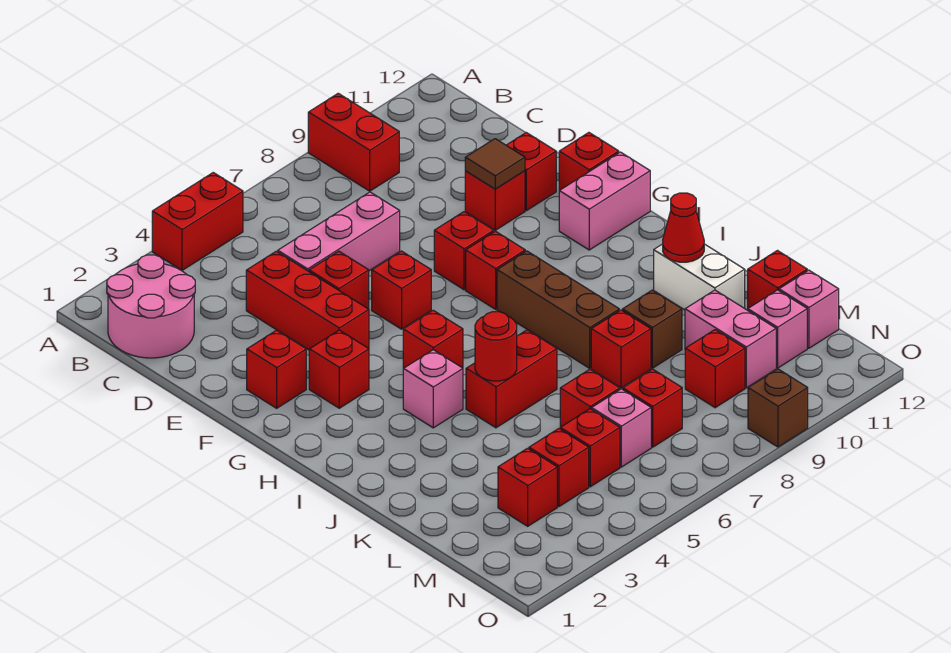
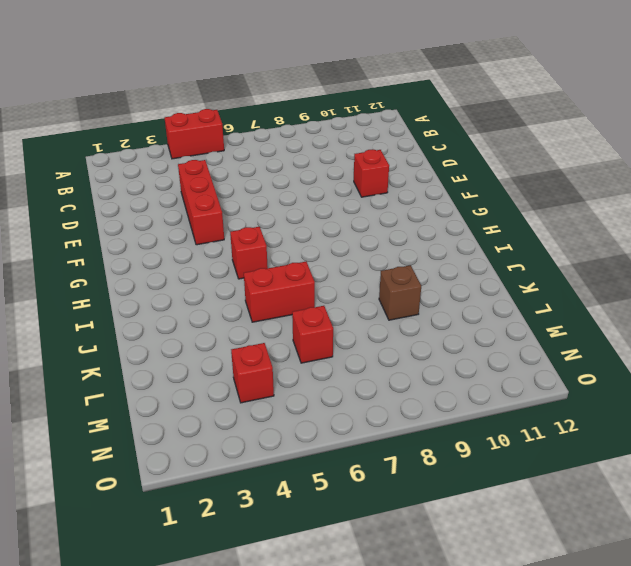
none -> red brick A9:B9 level 1
none -> pink round brick B1:C2 level 1
none -> pink brick D5:D7 level 1
none -> red brick E5 level 1

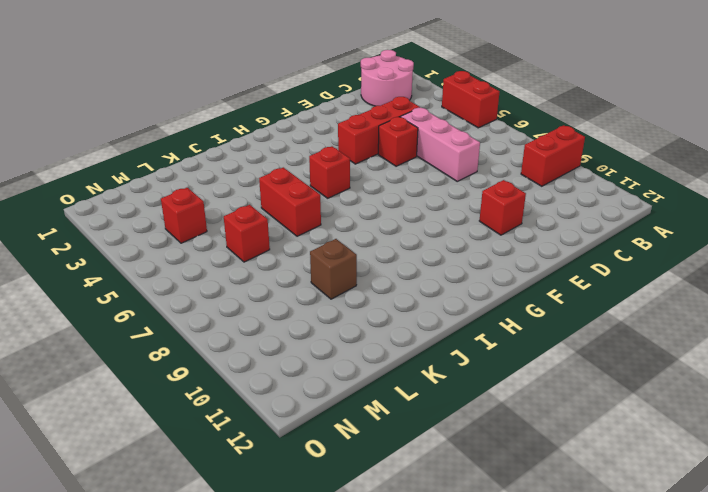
none -> red brick E11 level 1
none -> red brick F2 level 1
none -> red brick F6 level 1
none -> red brick F8 level 1

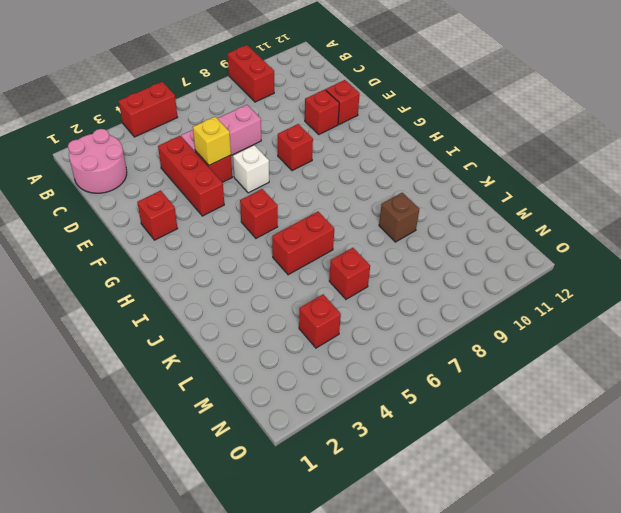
yellow brick E5 level 2 -> none
white brick F6 level 1 -> red brick F6 level 1
none -> red brick F12 level 1
none -> red brick G3 level 1
none -> red brick G8 level 1
none -> pink brick G11:G12 level 1

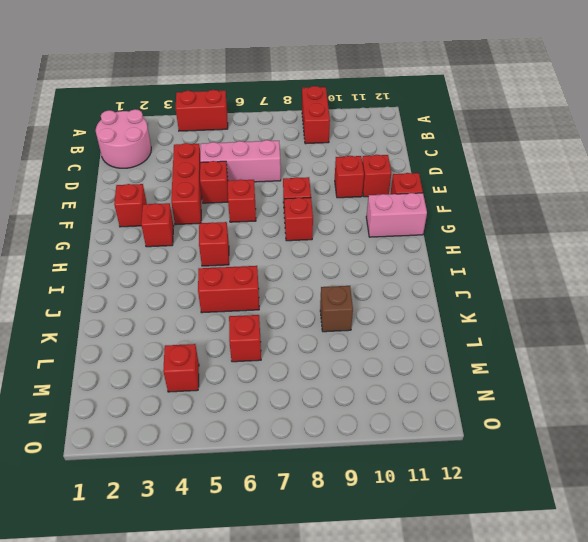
none -> brown brick H8:J8 level 1
none -> pink brick I4 level 1
none -> white brick J11:K11 level 1
none -> red brick K8 level 1

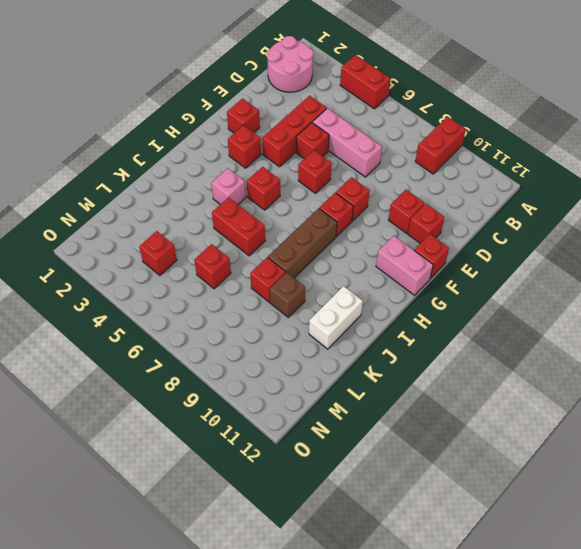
none -> pink brick L10:M10 level 1
none -> red brick L12 level 1
none -> red brick M3 level 1
none -> red brick M5 level 1

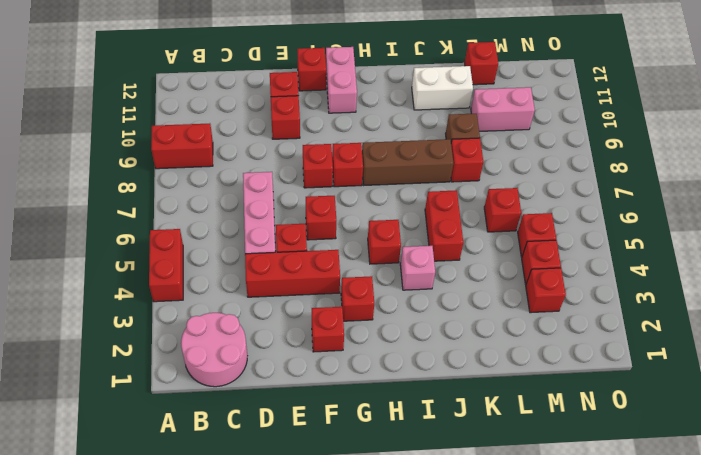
none -> pink brick M6 level 1
none -> red brick M7 level 1
none -> red brick M9 level 1
none -> pink brick M11 level 1

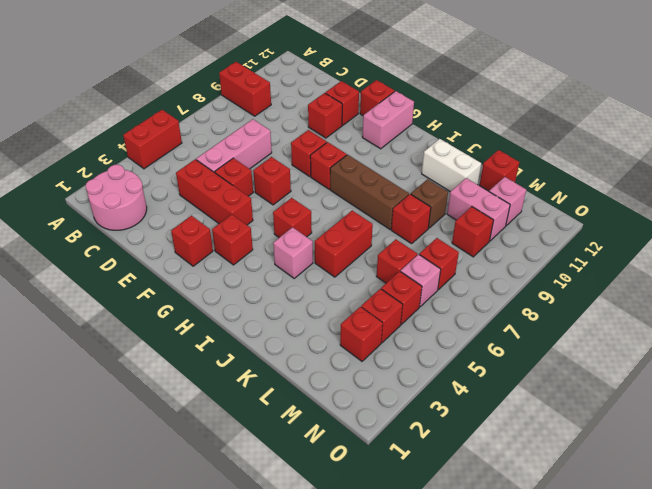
none -> pink brick M12 level 1
none -> brown brick O9 level 1
none -> brown tile E10 level 2
none -> red round brick J5 level 2

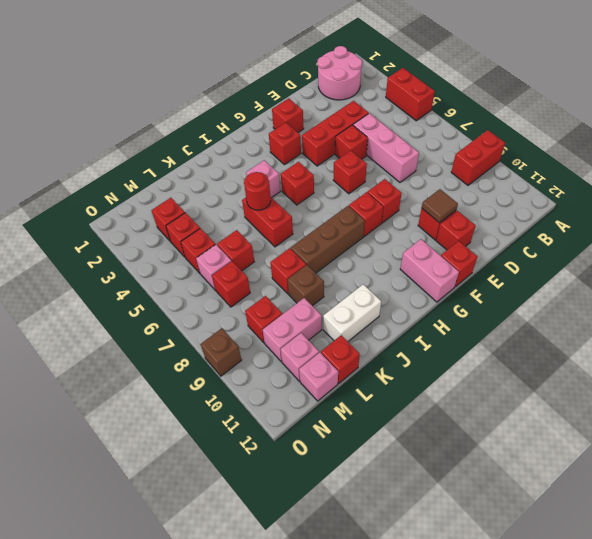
none -> red cone J11 level 2

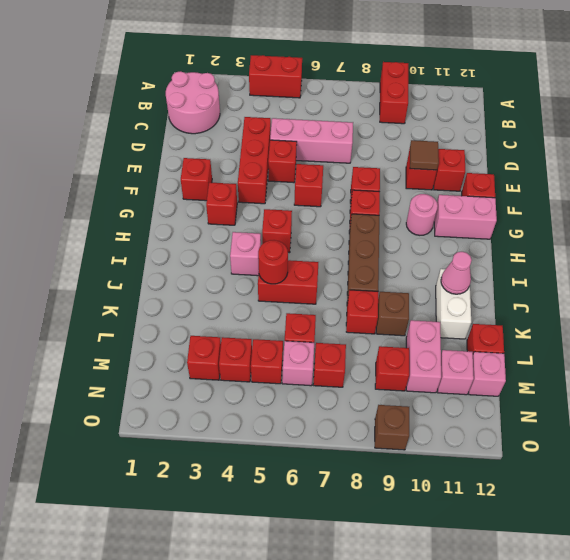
pink round brick G10 level 1 -> none
pink cone J11 level 2 -> red cone J11 level 2

